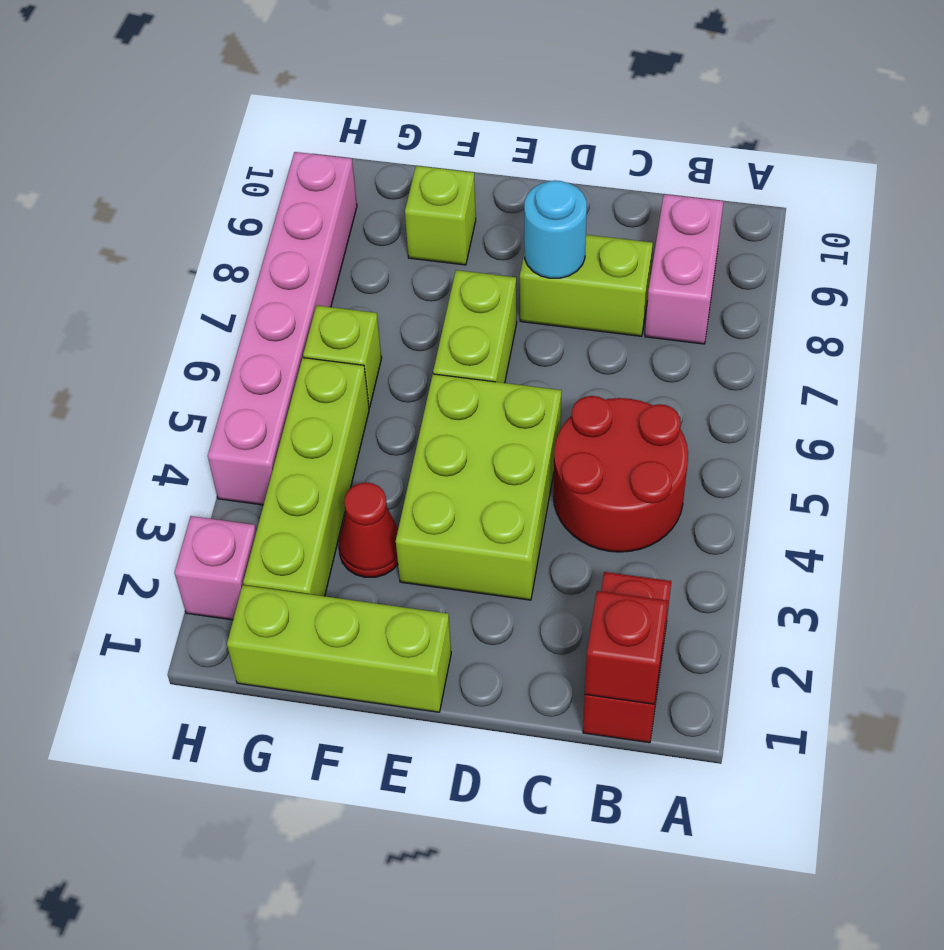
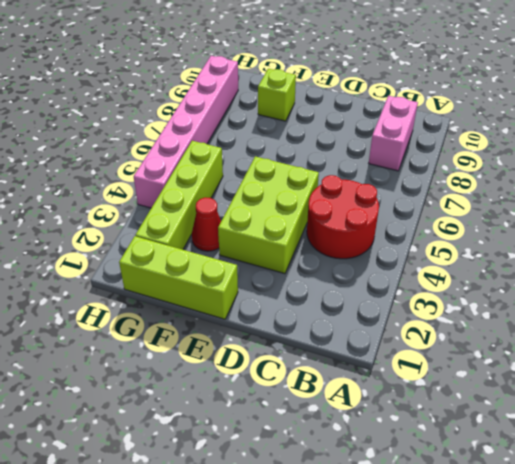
none -> red brick B1:B2 level 1
none -> lime brick C8:D8 level 1
none -> lime brick E6:E7 level 1

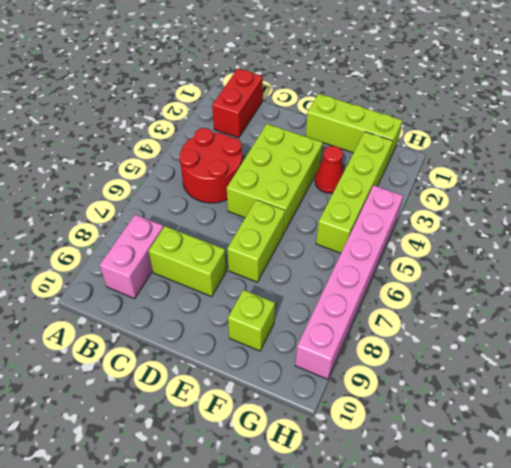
none -> lime brick G6 level 1
none -> pink brick H2 level 1
none -> red brick B1 level 2

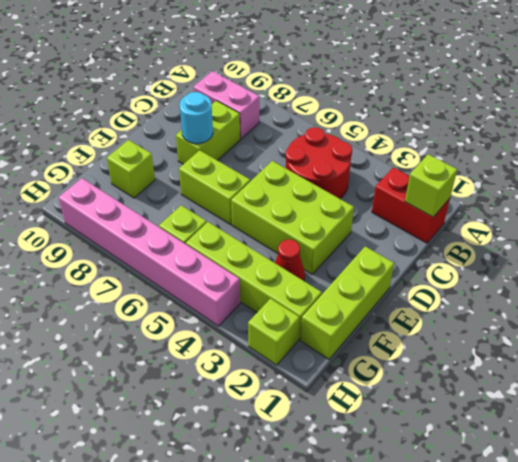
lime brick B1 level 2 -> red brick B1 level 2
lime brick H2 level 1 -> pink brick H2 level 1

